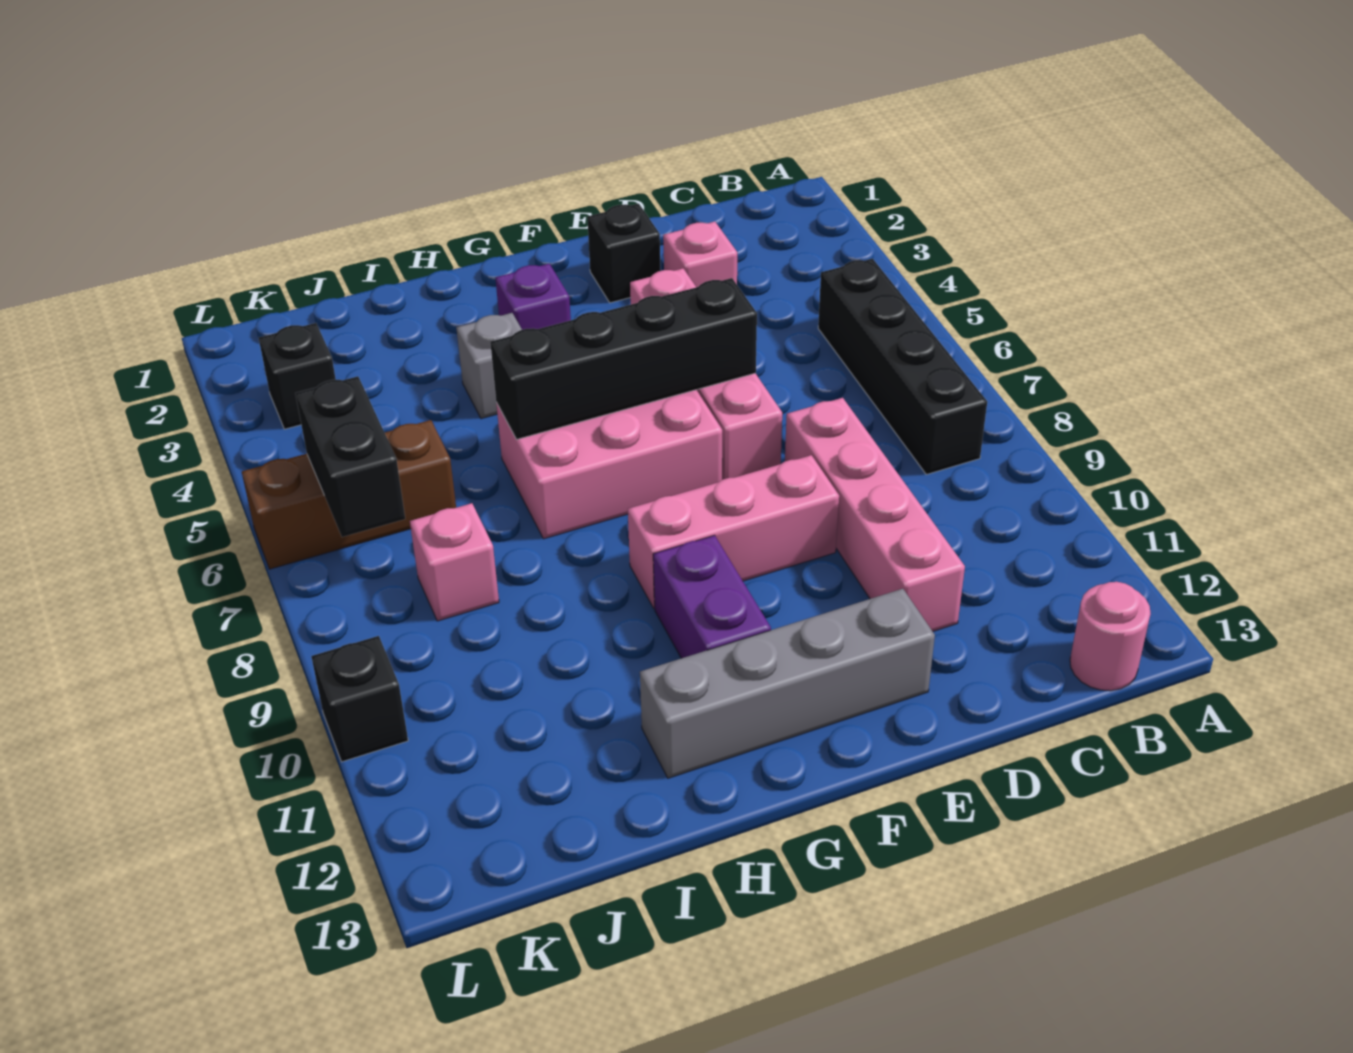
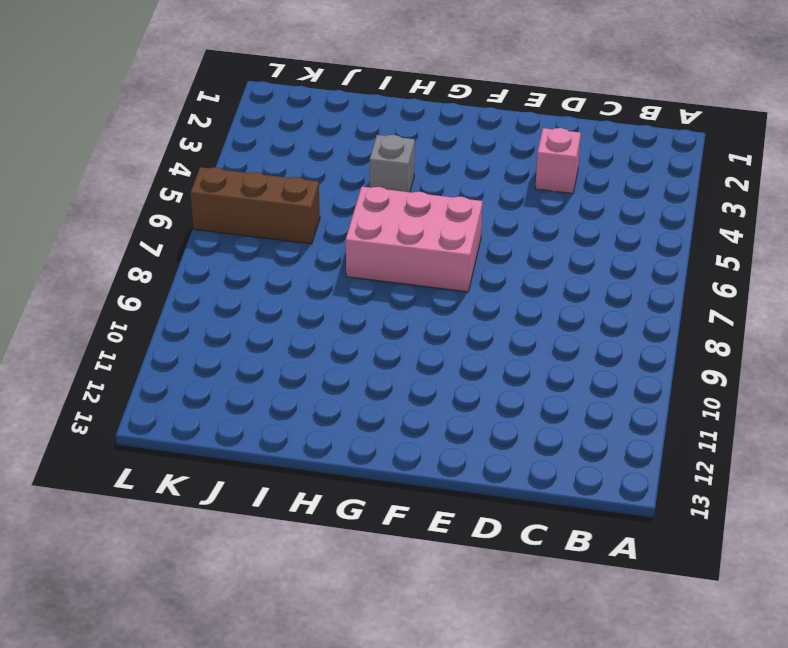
none -> black brick B5:B8 level 1
none -> pink round brick B13 level 1
none -> pink brick D8:D11 level 1

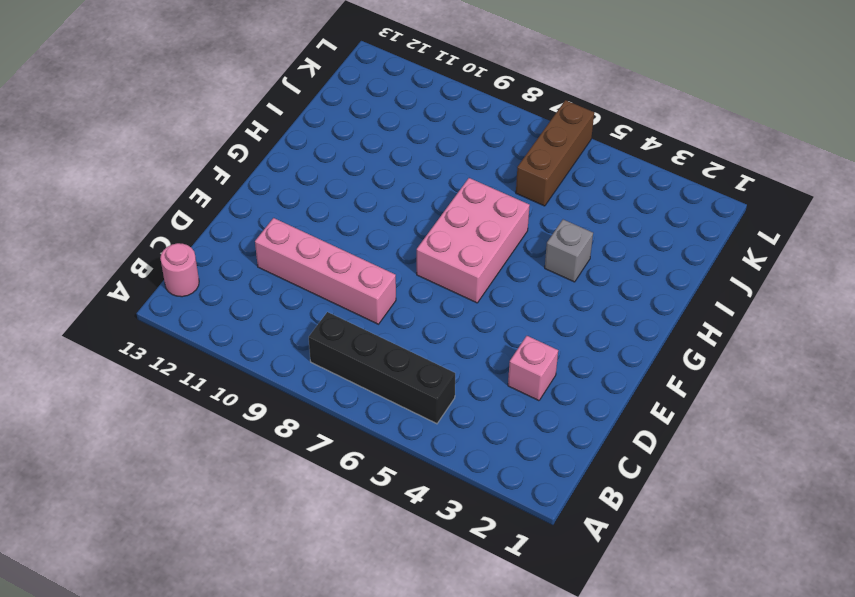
none -> black brick E2 level 1
none -> pink brick E4:E7 level 1
none -> pink brick E9:G9 level 1

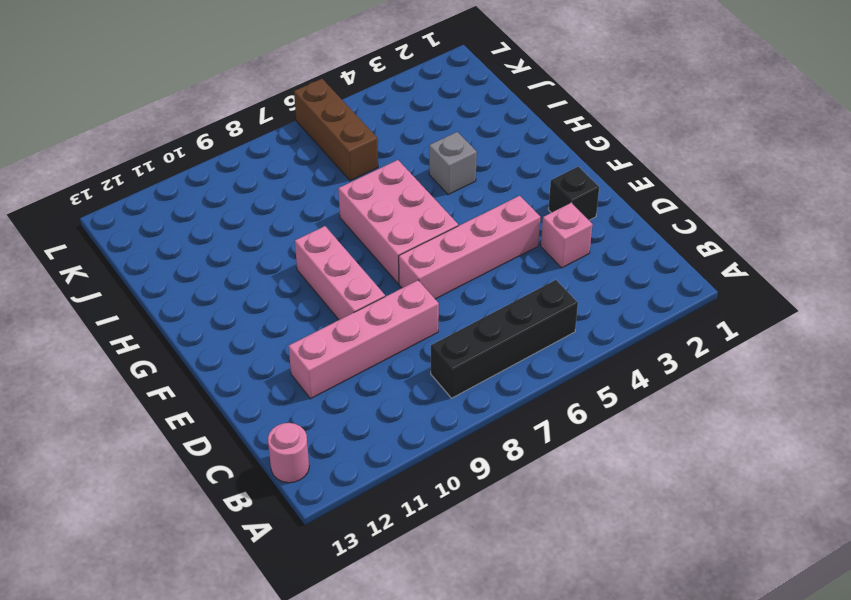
none -> grey brick E12:H12 level 1
none -> purple brick G3 level 1
none -> purple brick G10:G11 level 1

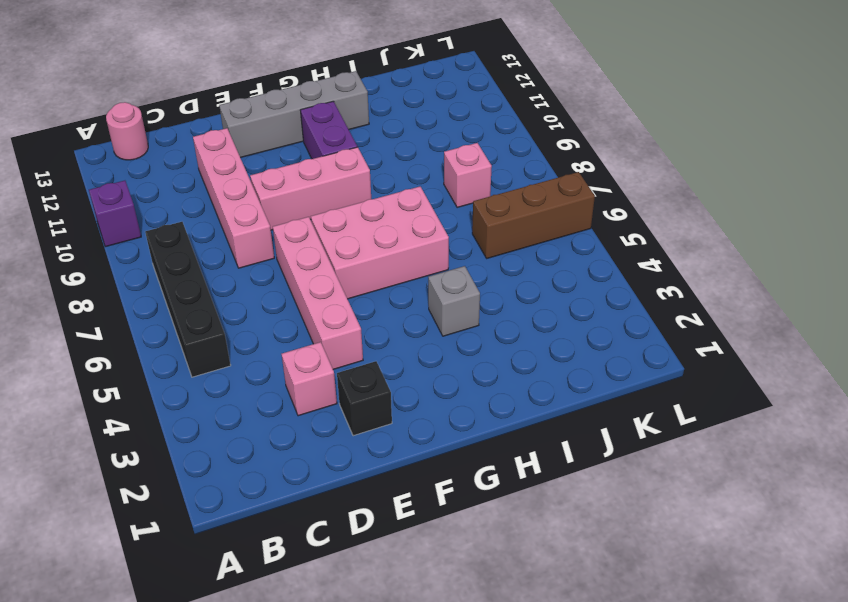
purple brick A10 level 1 -> purple brick G3 level 1
none -> black brick K3 level 1
none -> black brick L10 level 1
none -> black brick E6:H6 level 2

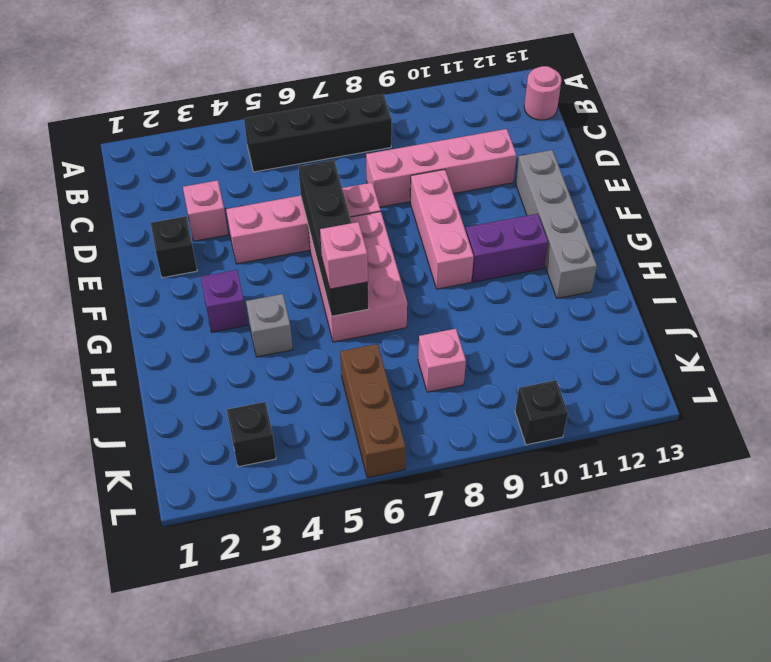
pink brick H6 level 3 -> none
none -> black brick K6:K7 level 2

